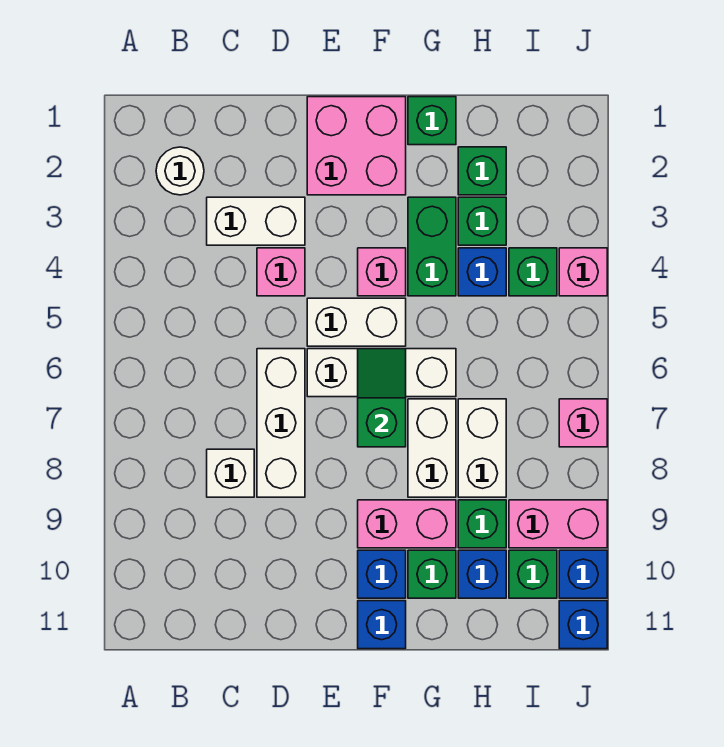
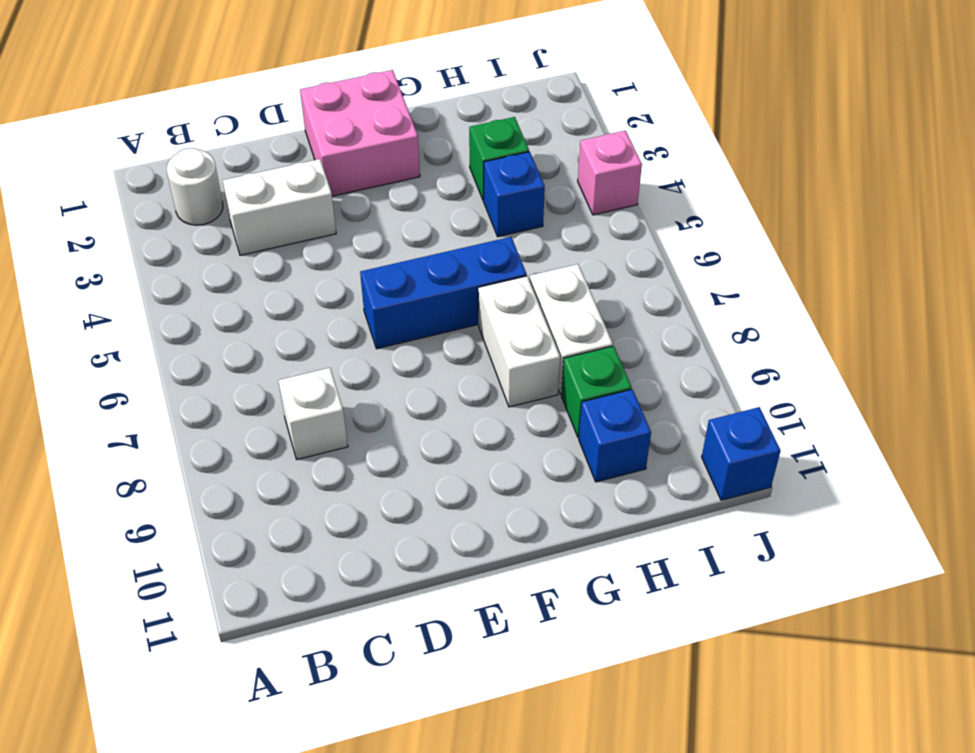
blue brick E6:G6 level 1 -> white brick E6:G6 level 1
none -> pink brick D4 level 1
none -> white brick D6:D8 level 1
none -> white brick E5:F5 level 1
none -> pink brick F4 level 1

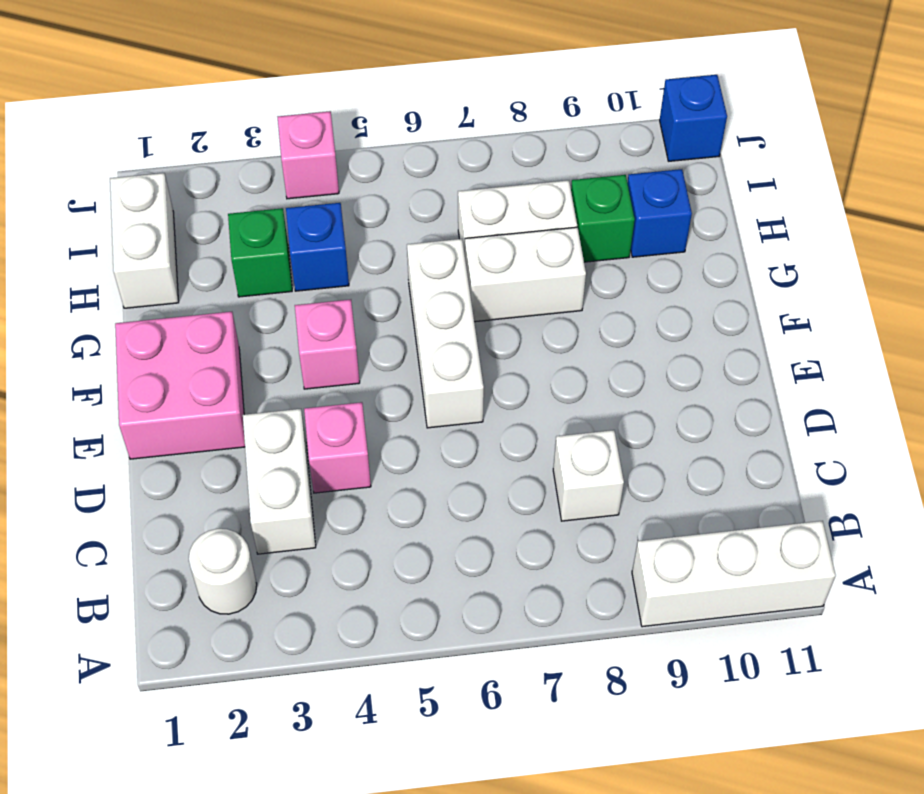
white brick A9:A11 level 1 -> white brick D6:D8 level 1
white brick H1:I1 level 1 -> white brick E5:F5 level 1
none -> pink brick F9:G9 level 1
none -> blue brick F10 level 1
none -> blue brick F11 level 1
none -> green brick G1 level 1

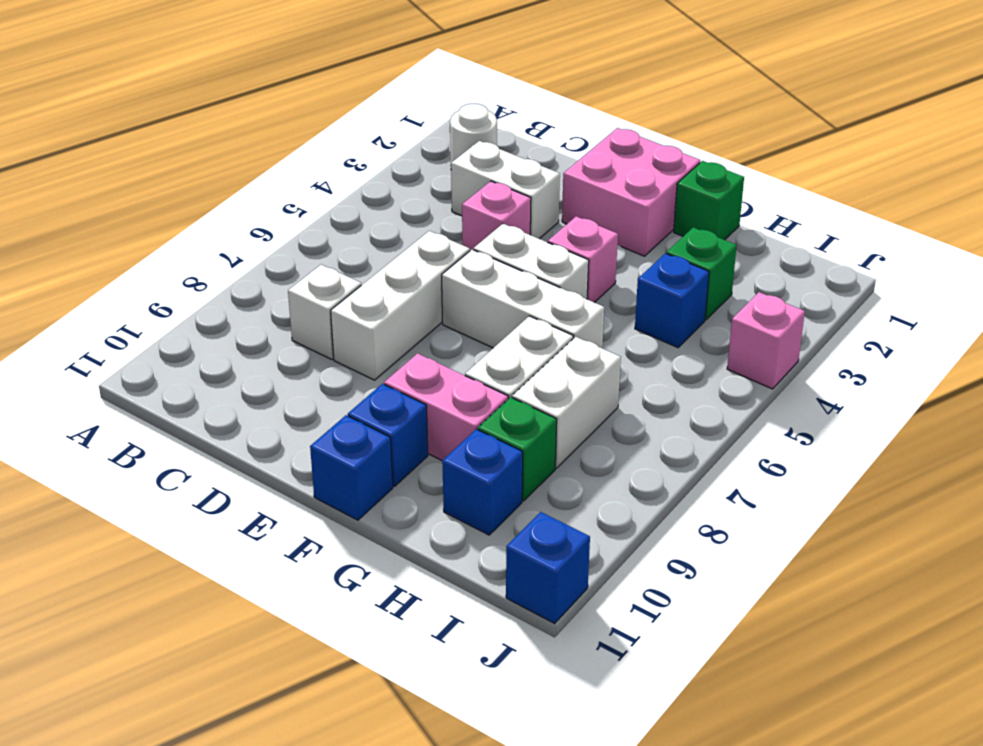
none -> green brick G3:G4 level 1
none -> green brick G10 level 1
none -> green brick H2 level 1
none -> green brick I4 level 1

